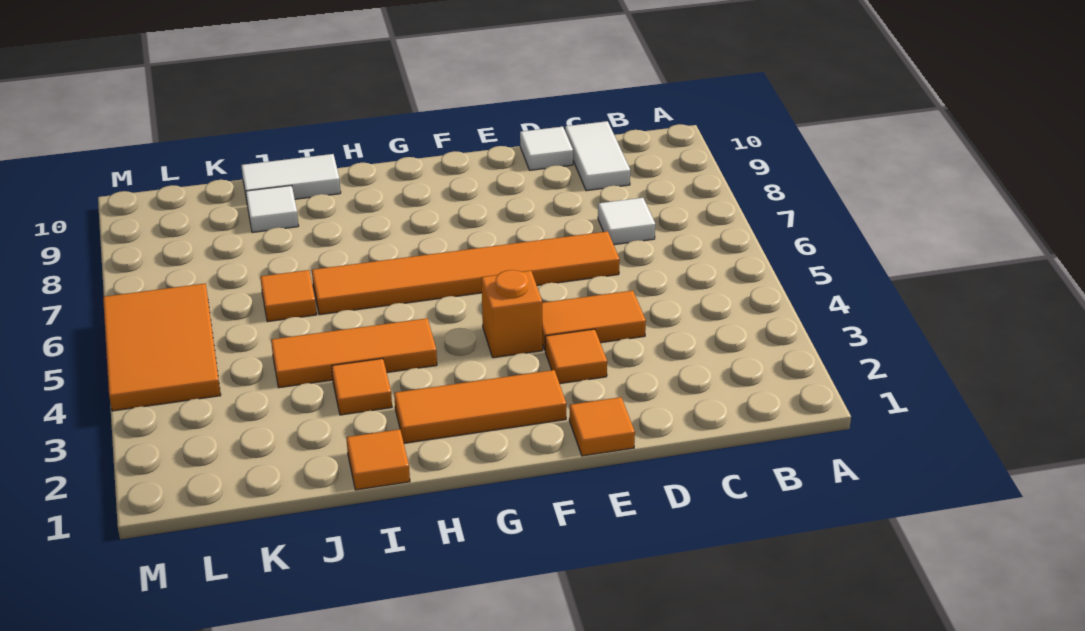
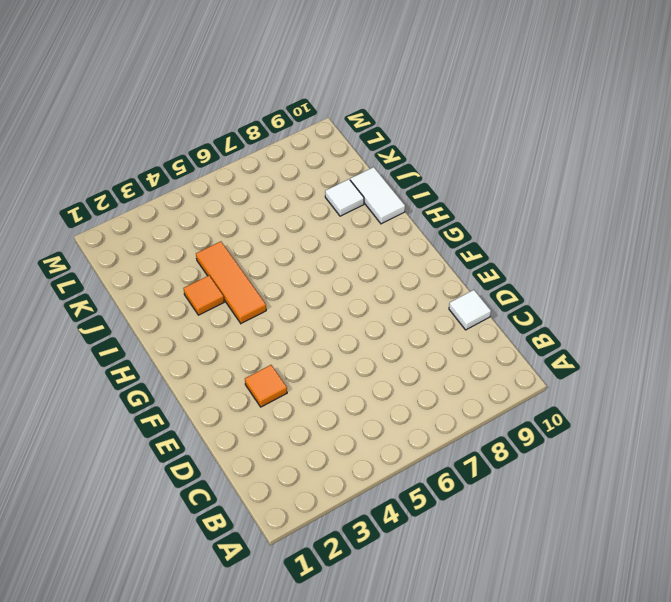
none -> white tile C7 level 1
none -> white tile C9:C10 level 1
none -> orange tile D4:E4 level 1

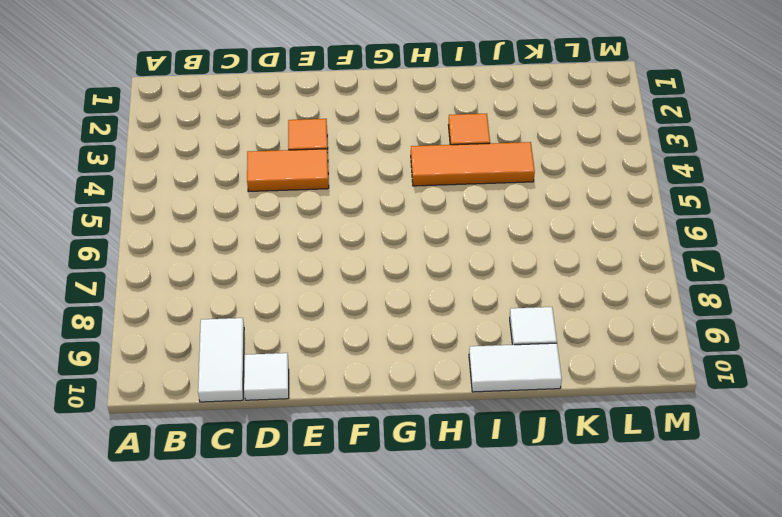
none -> white tile C7 level 1
none -> orange tile D6:I6 level 1
none -> orange tile E1 level 1

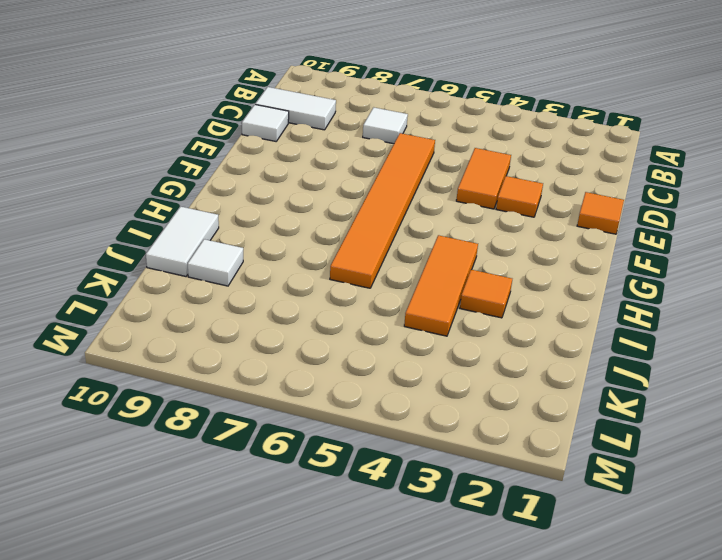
none -> orange tile F2:H2 level 1
none -> orange brick F4 level 1
none -> orange tile I1 level 1

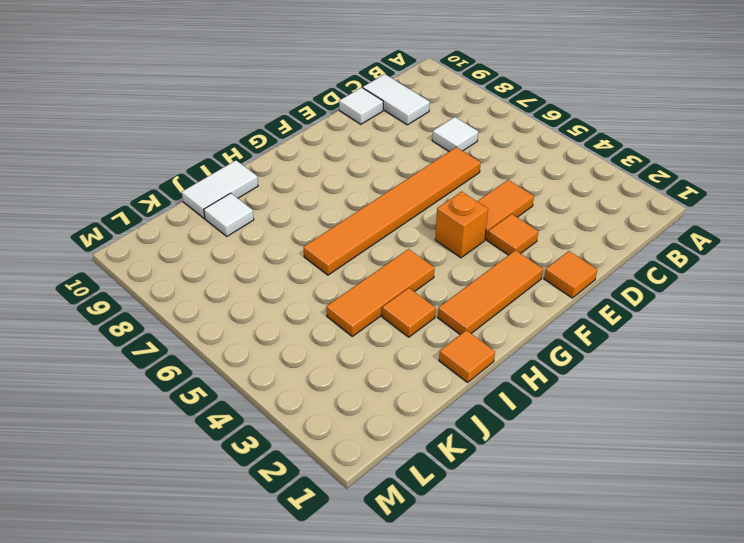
none -> orange tile J6 level 1
none -> orange tile L4:M6 level 1

